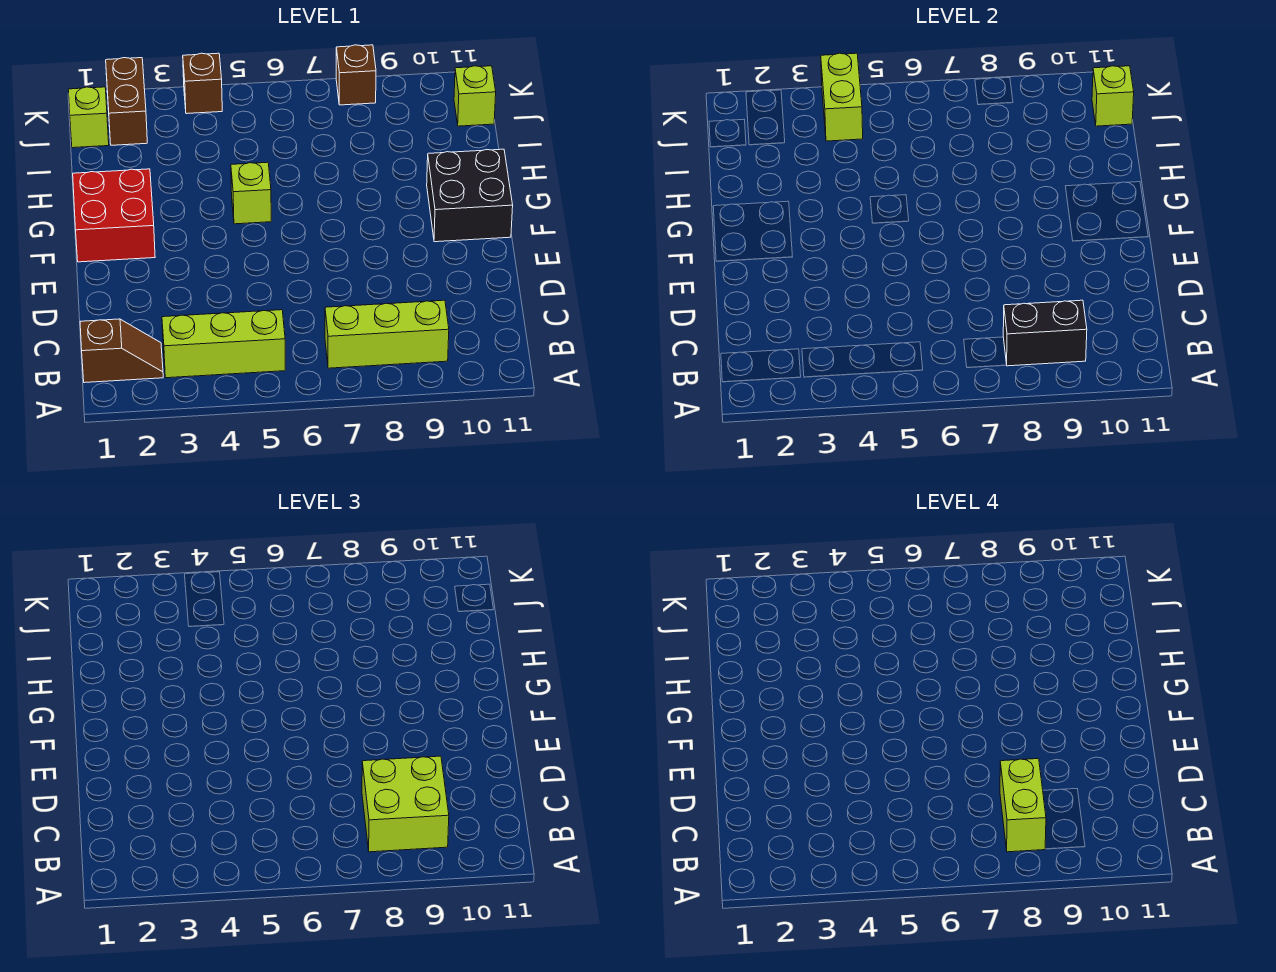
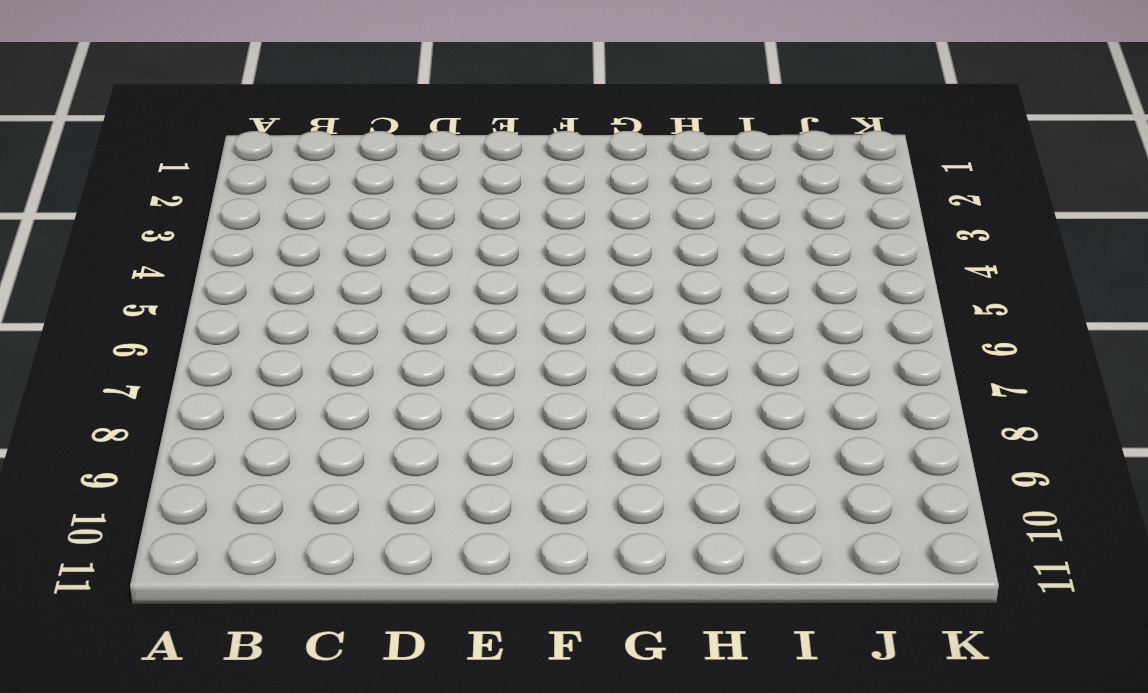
none -> brown slope B1:B2 level 1 top 1
none -> lime brick B3:B5 level 1
none -> lime brick B7:B9 level 1

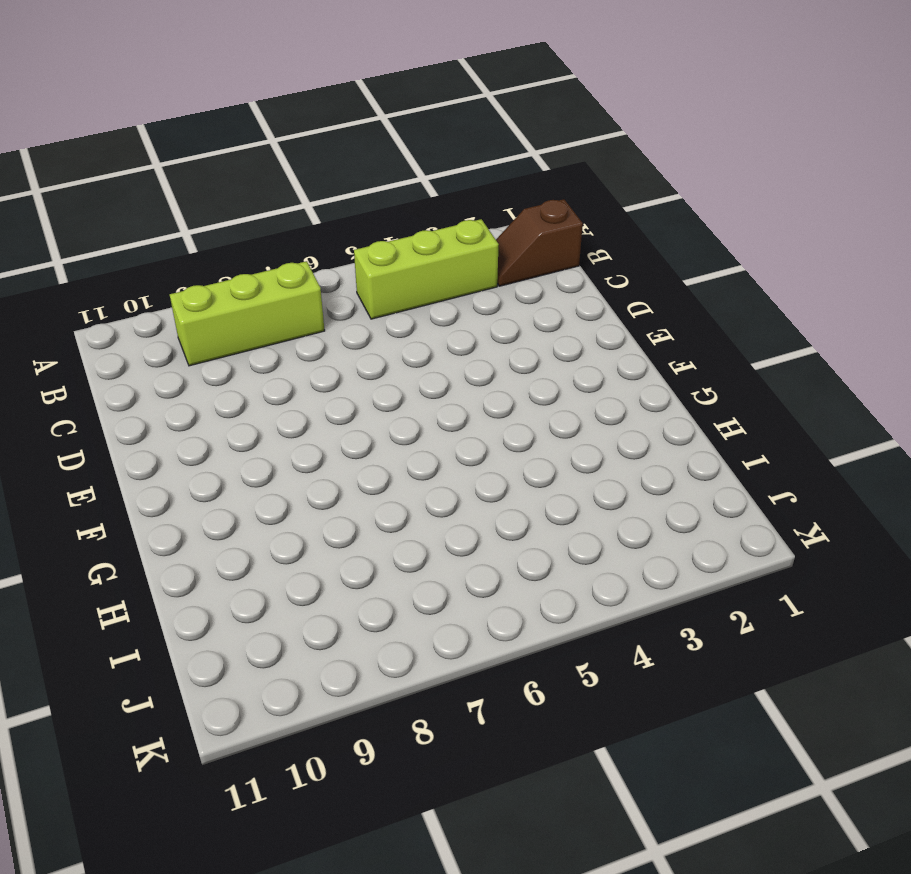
none -> red brick F1:G2 level 1
none -> black brick F10:G11 level 1
none -> lime brick G5 level 1

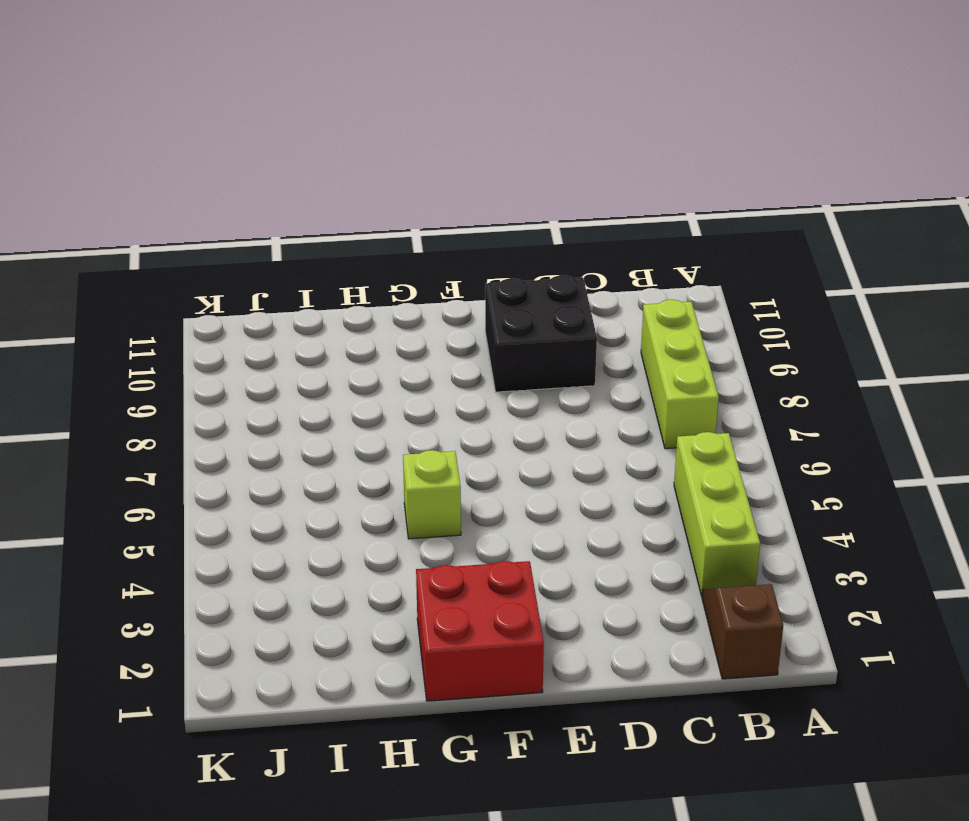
black brick D9:E10 level 1 -> black brick F10:G11 level 1
none -> lime brick J1 level 1
none -> brown brick J2:K2 level 1
none -> lime brick J11 level 1

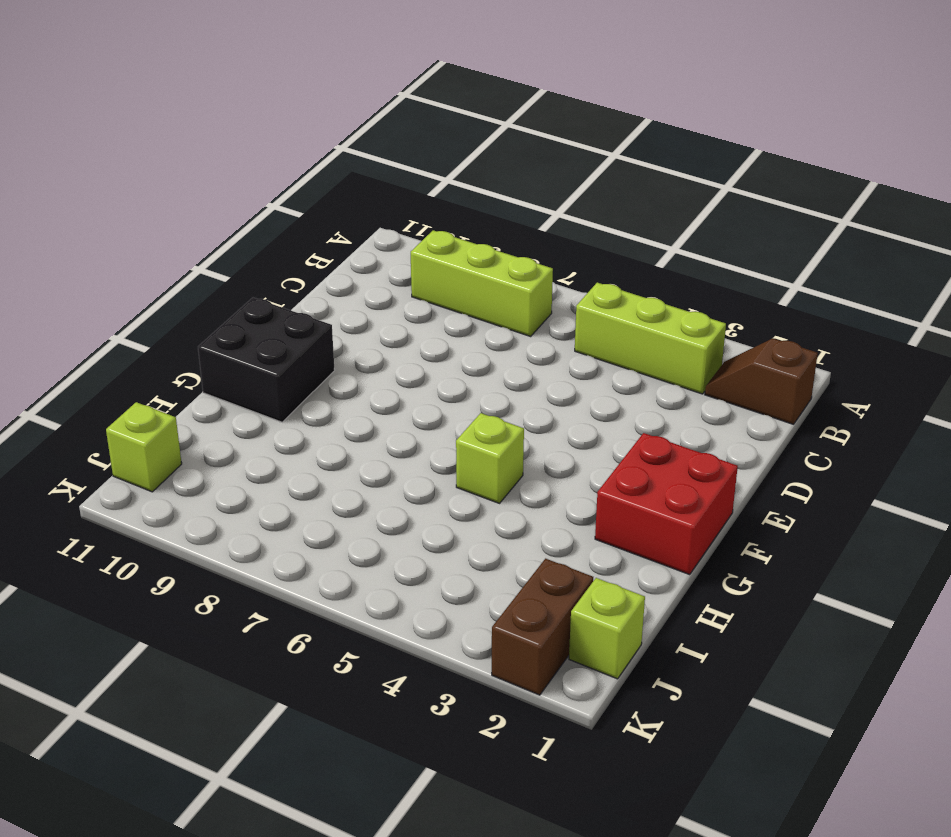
none -> brown brick K4 level 1
none -> brown brick K8 level 1
none -> black brick B8:B9 level 2

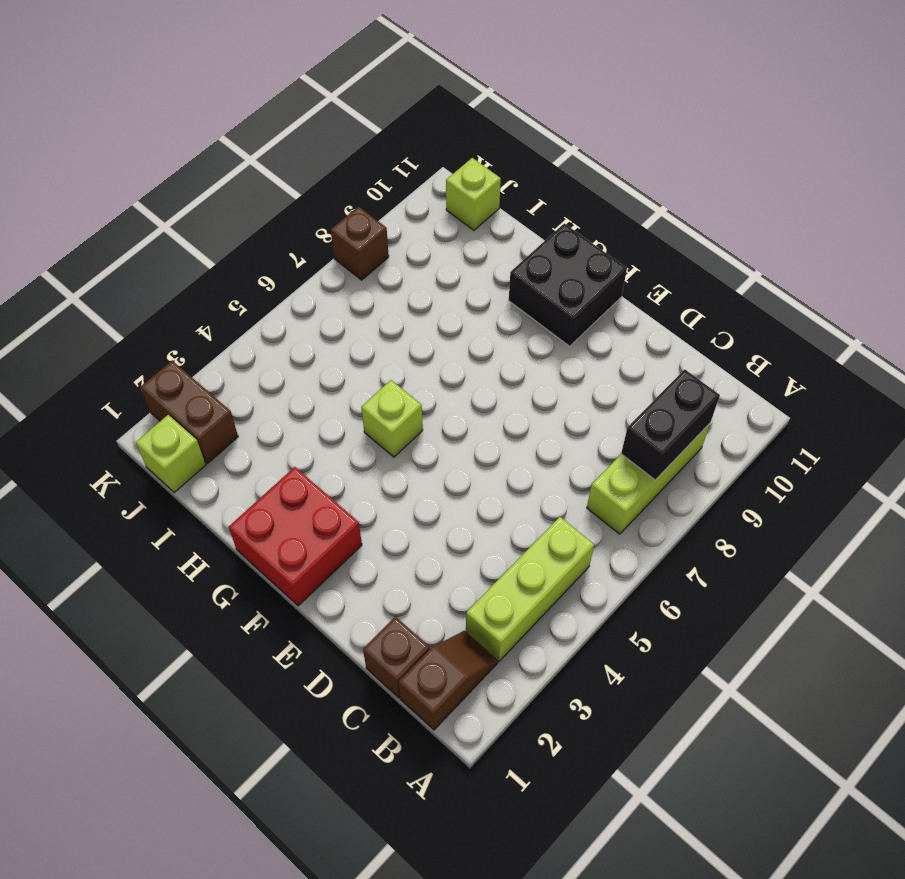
brown brick C1 level 1 -> brown brick K4 level 1
none -> lime brick J4:K4 level 2
none -> lime brick J11 level 2
none -> lime brick B8:C9 level 3

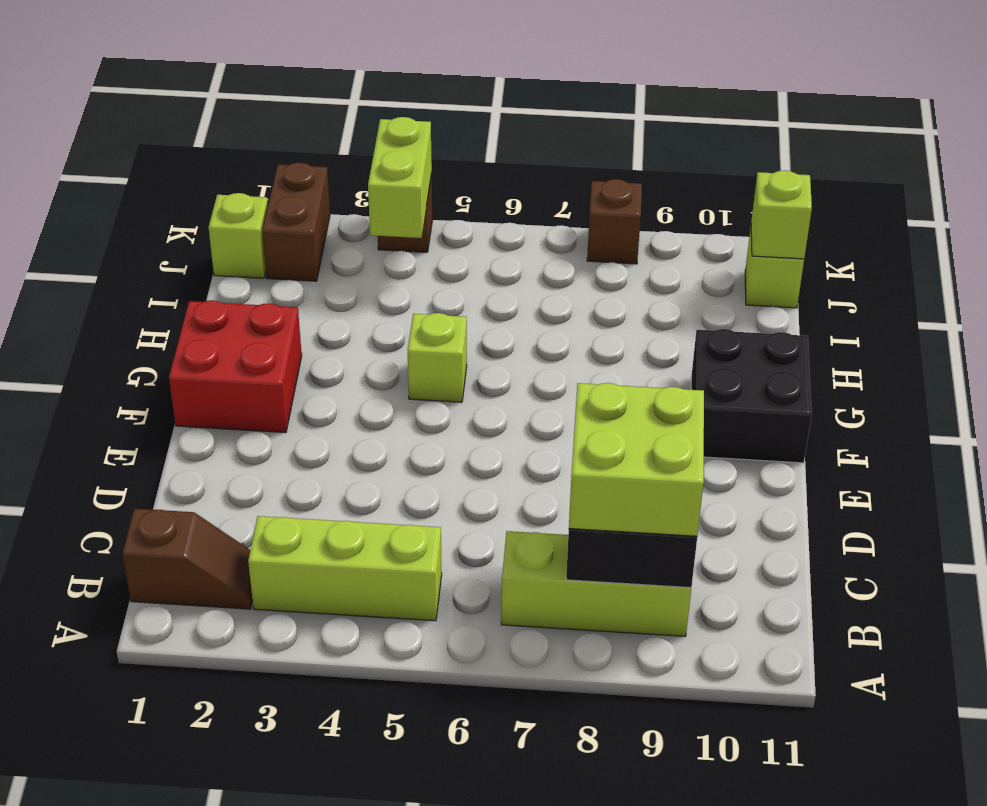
none -> lime brick B8:C8 level 4

